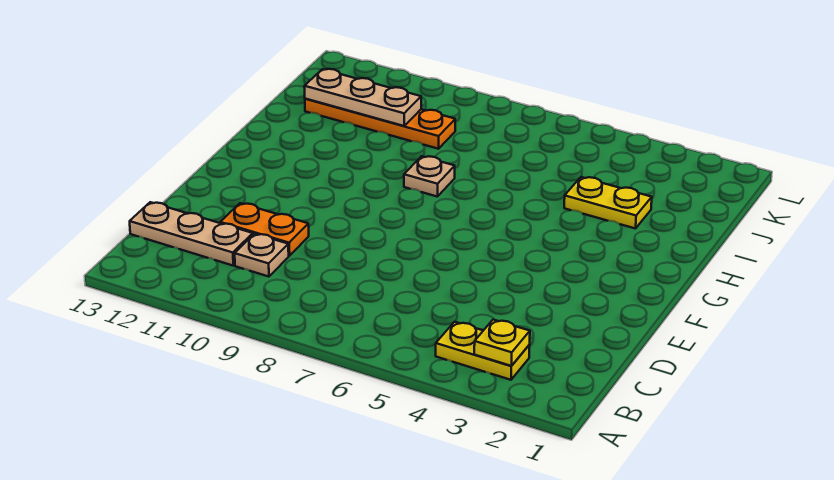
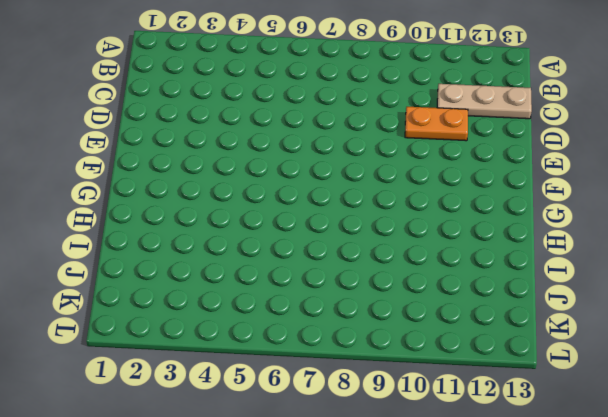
none -> yellow plate B3:B4 level 1
none -> tan plate C10 level 1

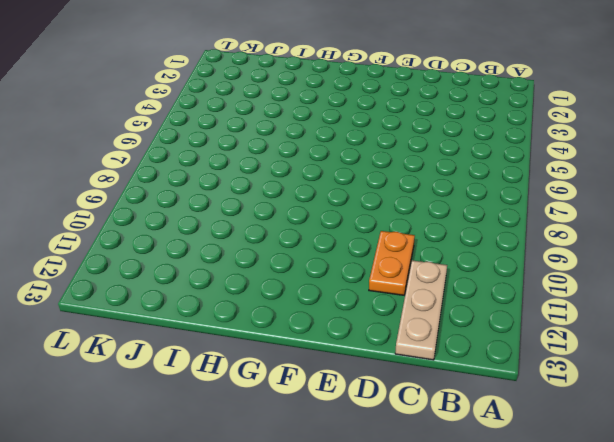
none -> yellow plate B3:B4 level 1
none -> tan plate C10 level 1

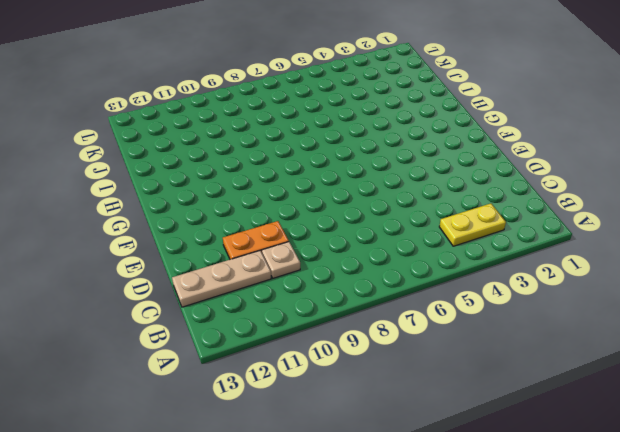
none -> tan plate H8 level 1
none -> yellow plate I3:I4 level 1

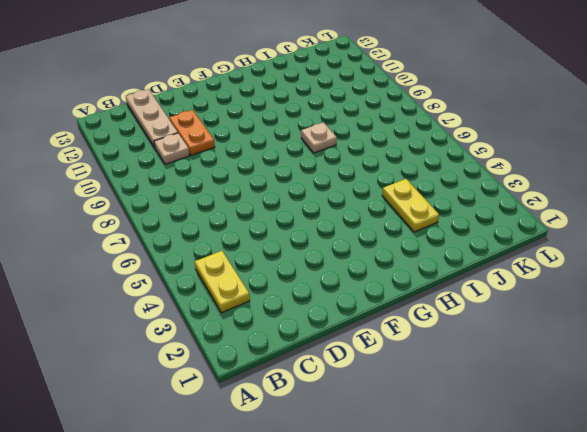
none -> orange plate J9:J12 level 1
none -> yellow plate B3 level 2

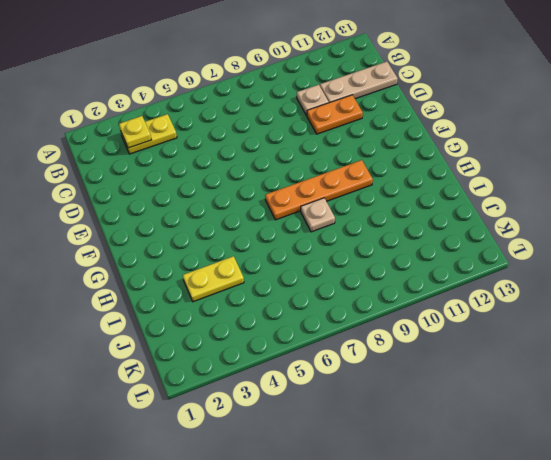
orange plate G7:G10 level 1 -> orange plate J9:J12 level 1
none -> tan plate J10:J12 level 2

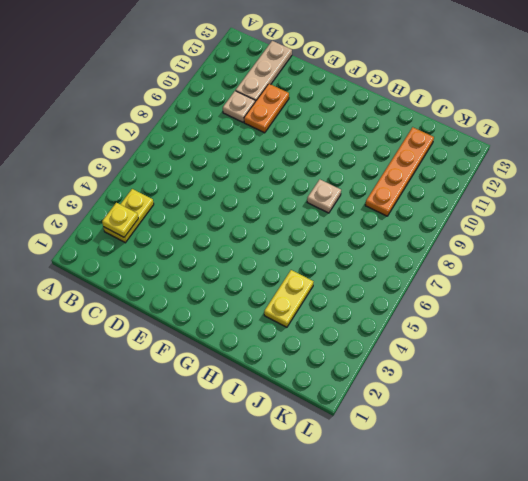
none -> tan plate J10:J12 level 2

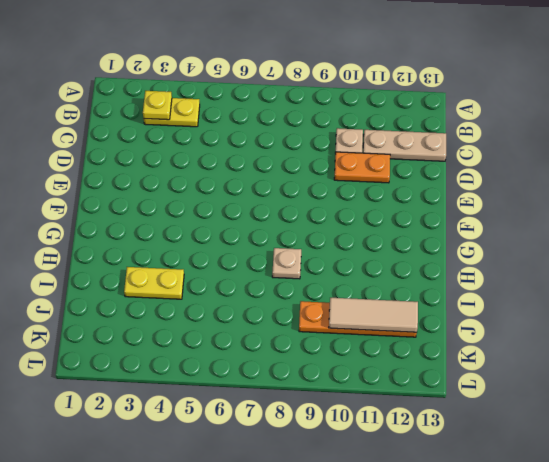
tan tile J10:J12 level 2 -> tan plate J10:J12 level 2

